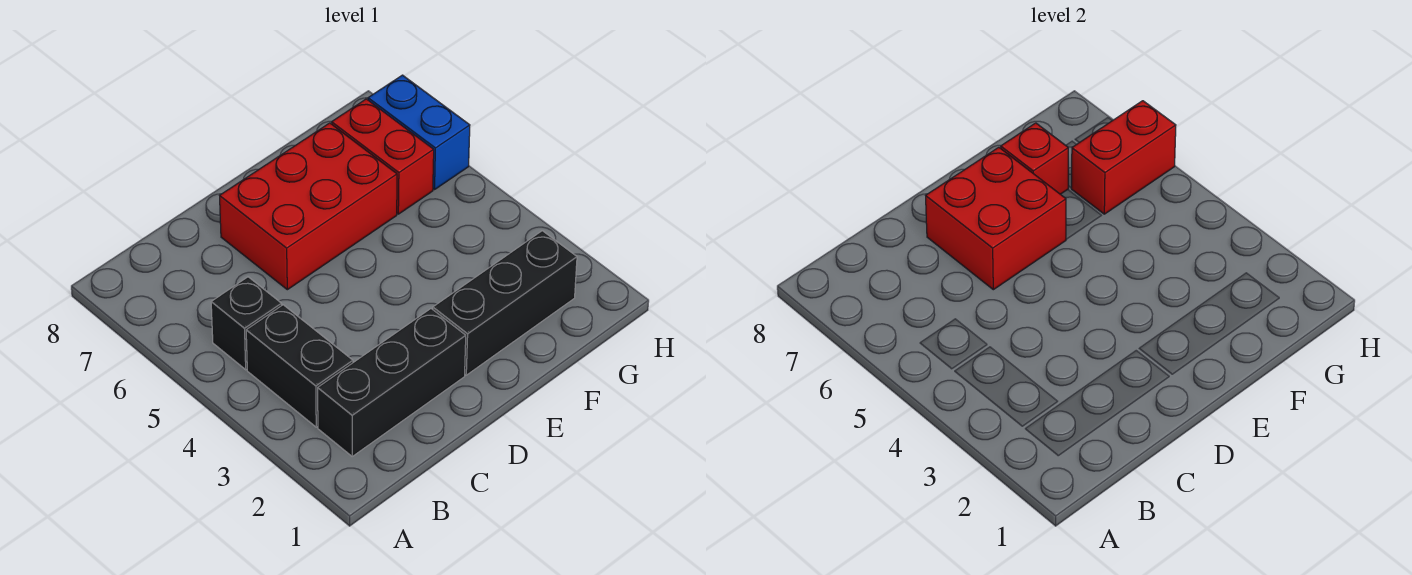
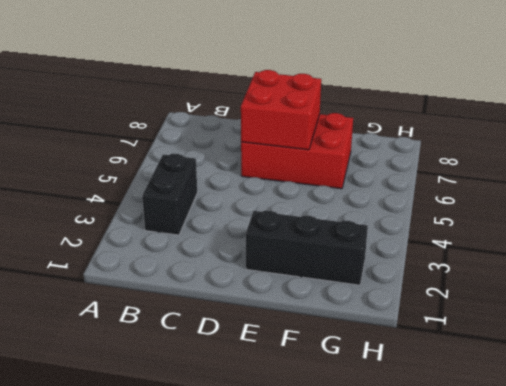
none -> black brick B2:D2 level 1
none -> black brick B5 level 1

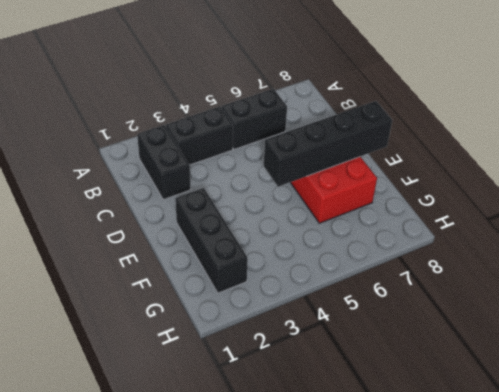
black brick B2:C2 level 1 -> black brick B2:D2 level 1
black brick B5:B6 level 1 -> black brick B5 level 1
black brick E5:E8 level 2 -> red brick D6:E7 level 2
none -> red brick G6:G7 level 1
none -> blue brick H6:H7 level 1

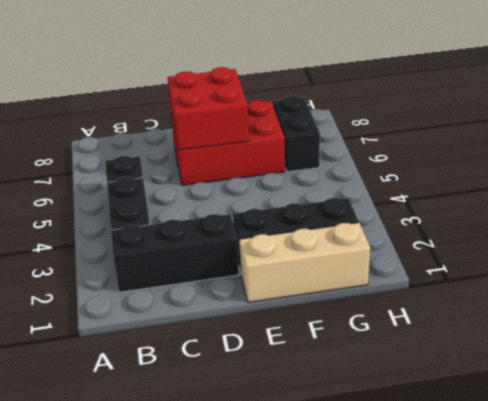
tan brick E1:G1 level 1 -> none
black brick G6:G7 level 1 -> red brick G6:G7 level 1
none -> blue brick H6:H7 level 1
none -> red brick F7 level 2

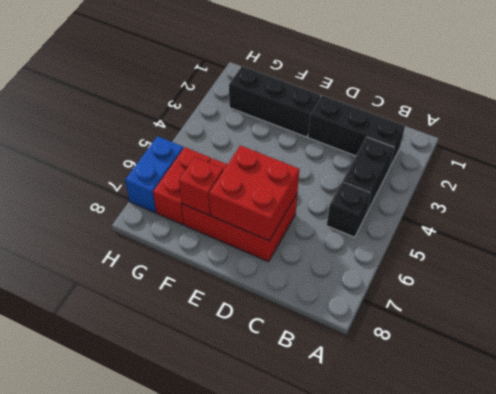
none -> red brick G6:H6 level 2

